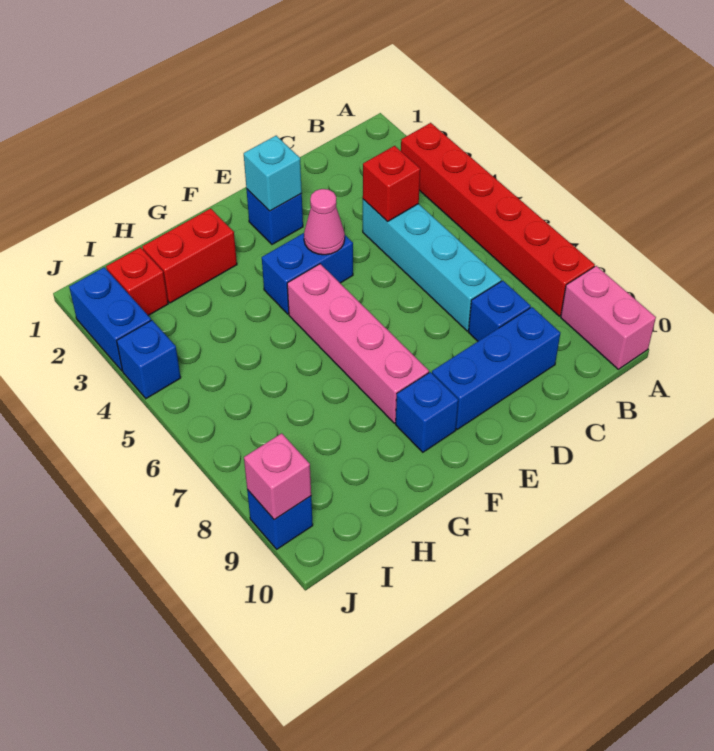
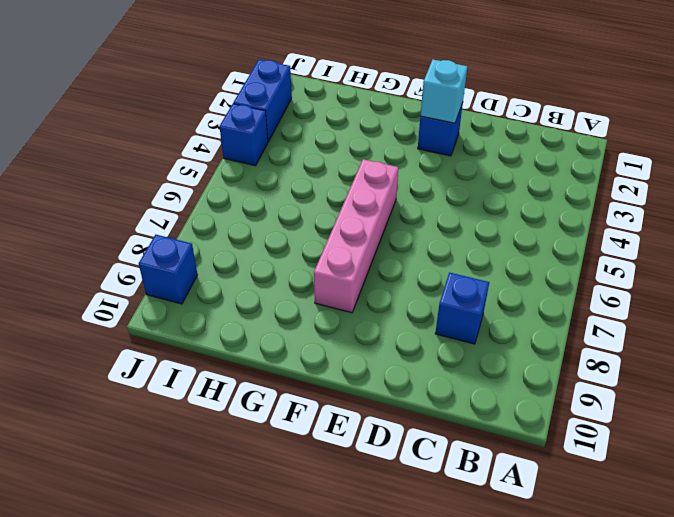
none -> red brick A3:A8 level 1
none -> pink brick A9:A10 level 1
none -> cyan brick C4:C7 level 1

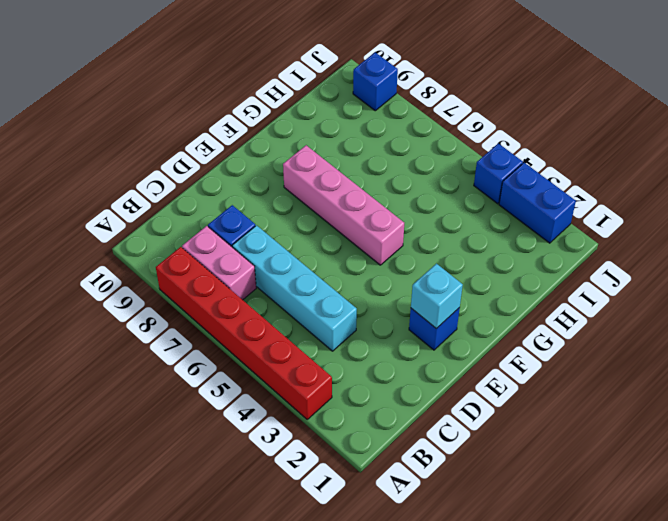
pink brick B7:B8 level 1 -> pink brick A9:A10 level 1
none -> blue brick C9:E9 level 1
none -> blue brick E4:F4 level 1
none -> blue brick F9 level 1

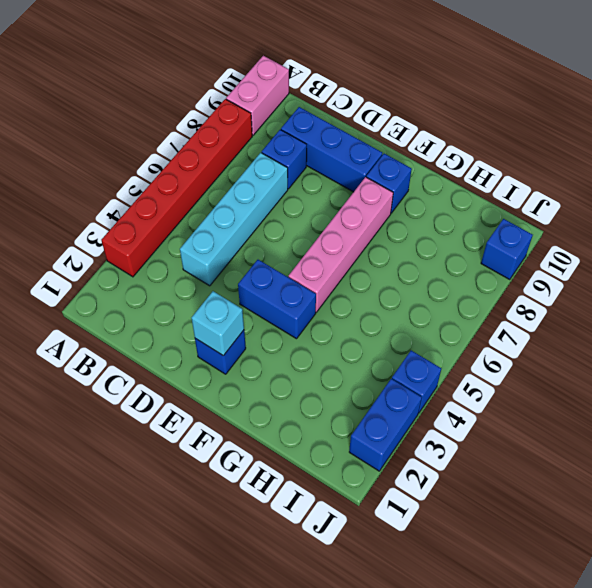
none -> red brick G2:H2 level 1
none -> red brick I2 level 1
none -> red brick C4 level 2

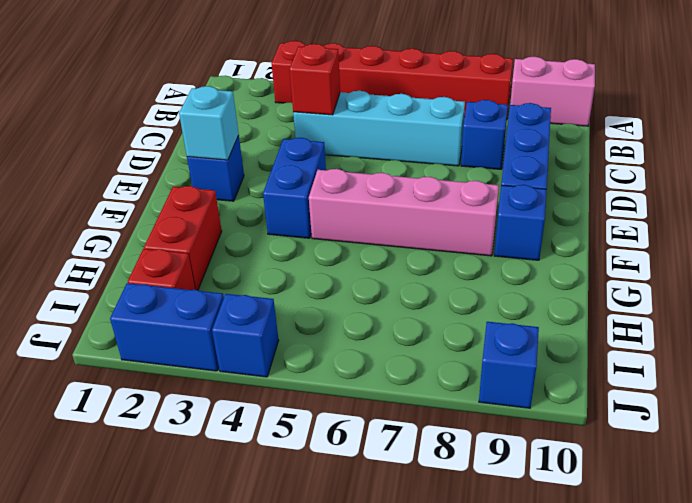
none -> pink cone E4 level 2
none -> pink brick J9 level 2

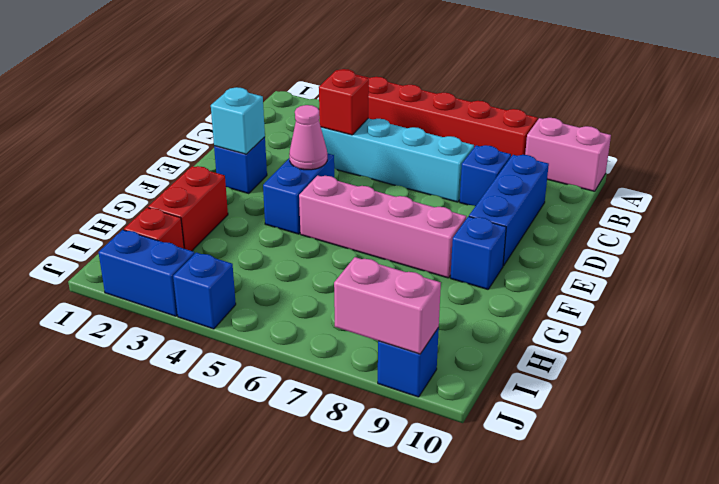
pink brick J8:J9 level 2 -> pink brick J9 level 2

